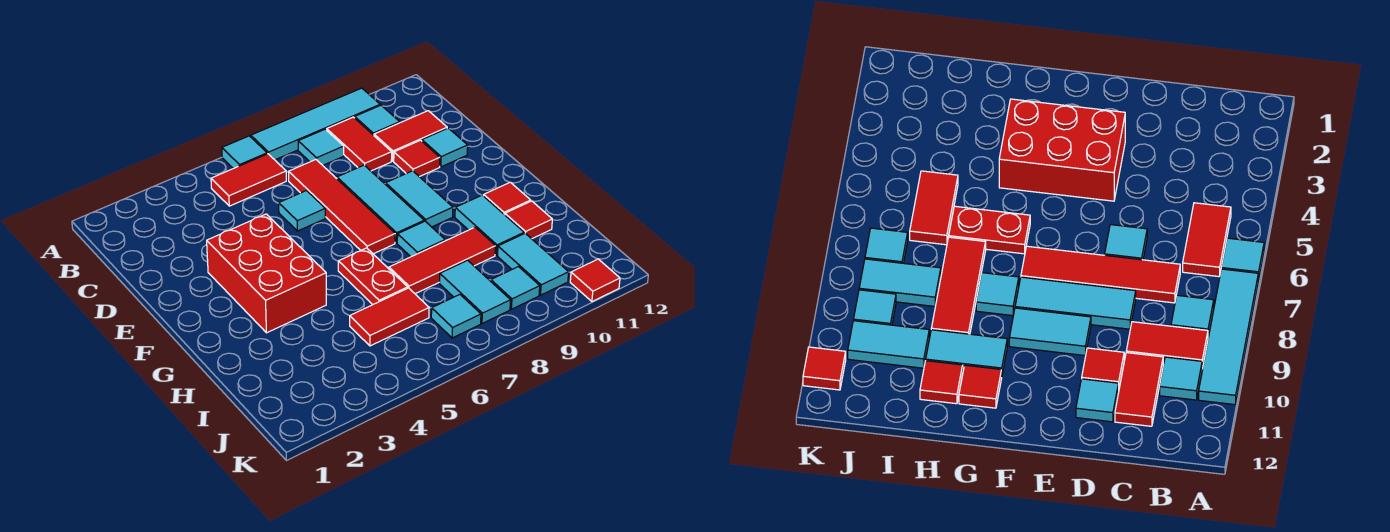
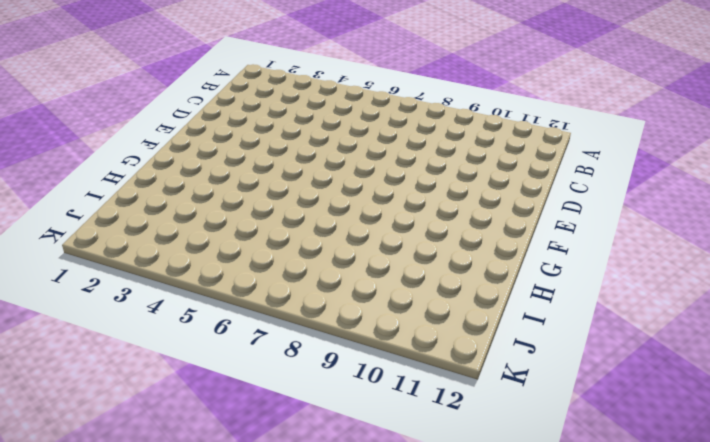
none -> cyan tile A6 level 1
none -> cyan tile A7:A10 level 1
none -> red tile B5:B6 level 1

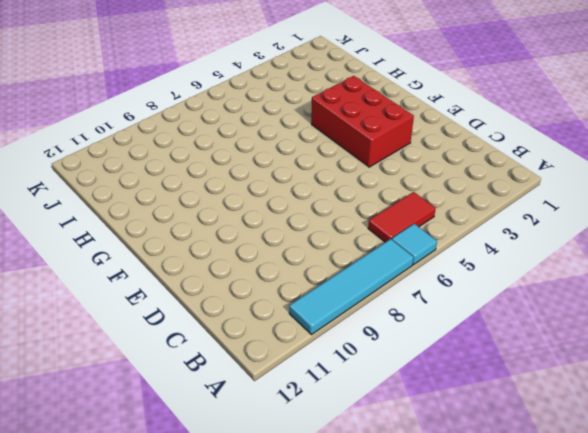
none -> cyan tile B8 level 1
none -> red tile B9:C9 level 1
none -> cyan tile B10 level 1

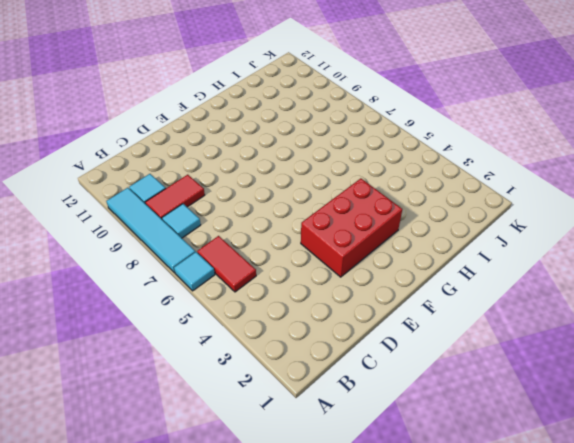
none -> red tile C7:F7 level 1
none -> red tile C10:C11 level 1
none -> cyan tile D6 level 1

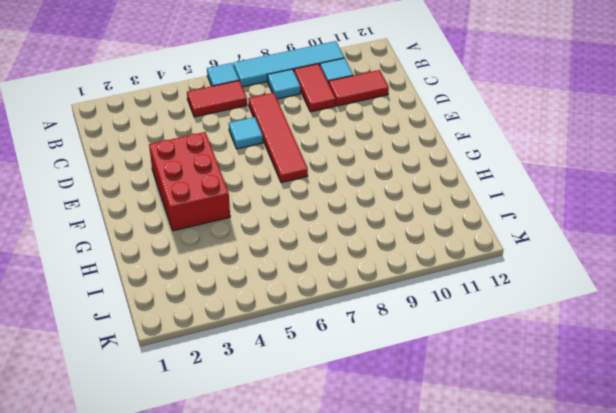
none -> cyan tile D8:F8 level 1
none -> red tile D10 level 1
none -> cyan tile D11 level 1

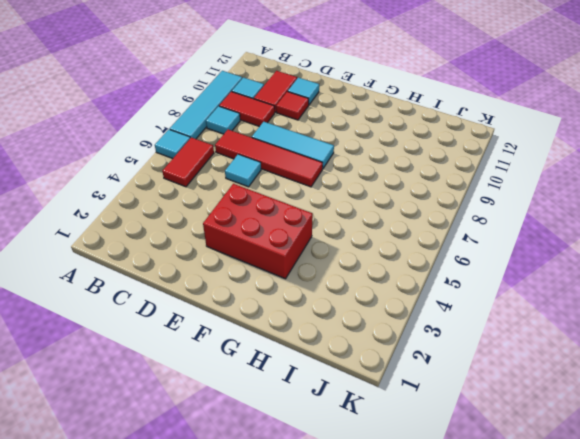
none -> cyan tile E9:F9 level 1
none -> red plate G6:H6 level 1
none -> cyan tile G8 level 1

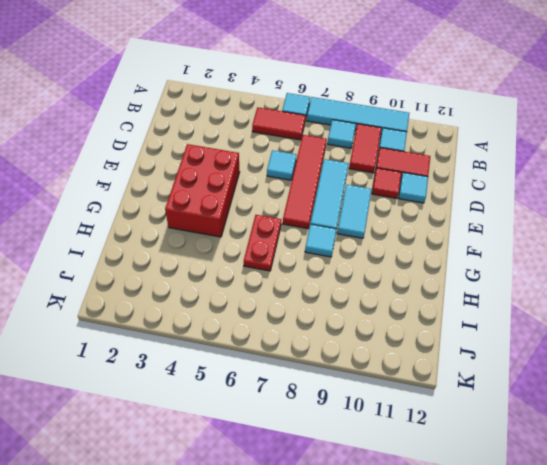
none -> cyan tile G10:H10 level 1
none -> red tile G11 level 1
none -> red tile H7:H9 level 1

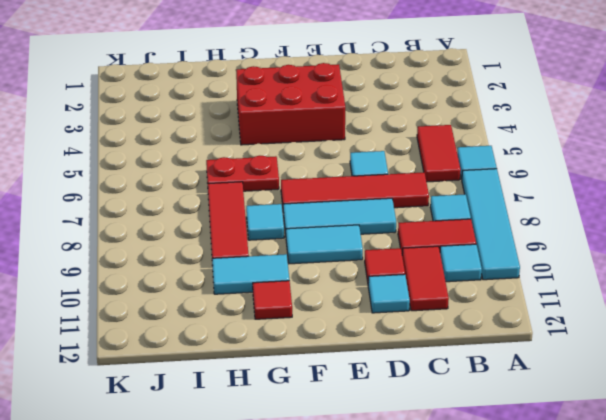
none -> red tile H11 level 1
none -> red tile I5:I6 level 1
none -> cyan tile I8:J8 level 1

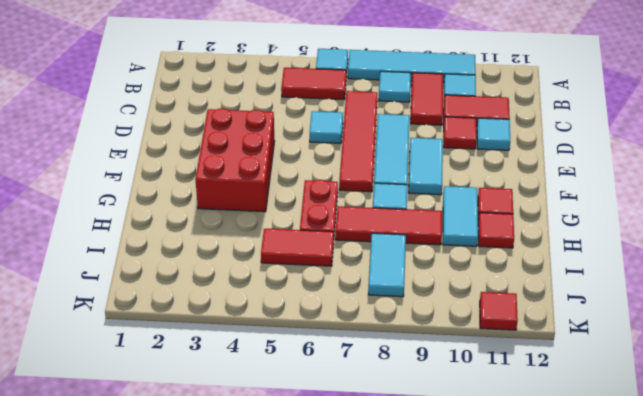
none -> cyan tile I10:J10 level 1
none -> cyan tile J7 level 1
none -> cyan tile J9 level 1

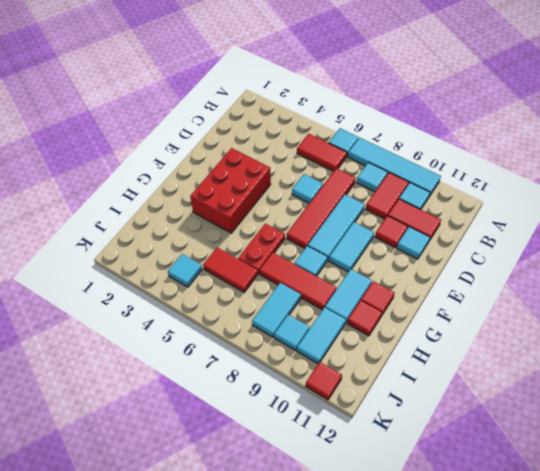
cyan tile J4 level 1 -> cyan tile J7 level 1

